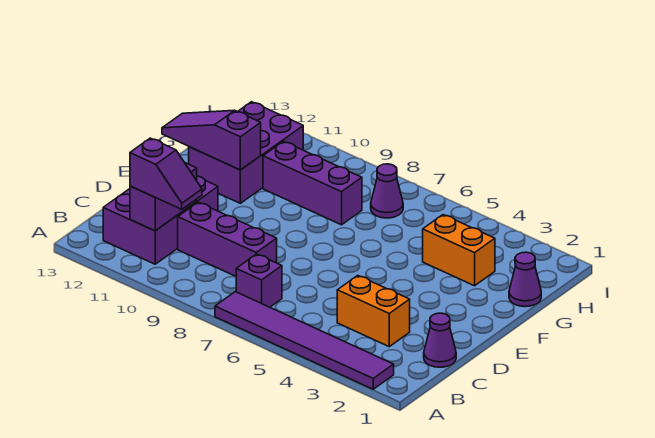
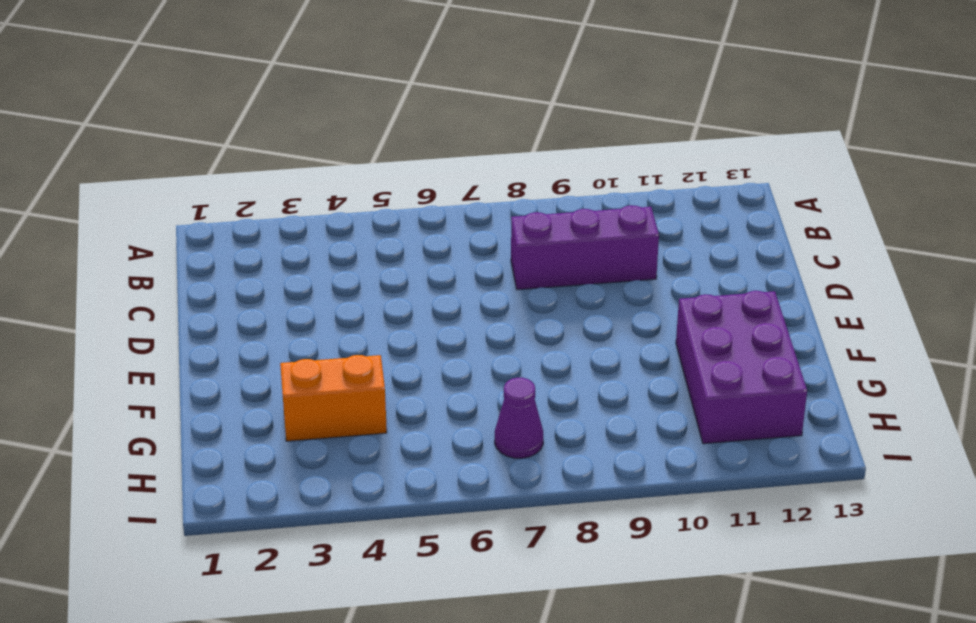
none -> purple tile A2:A7 level 1
none -> purple brick B7 level 1
none -> purple brick B11:D12 level 1

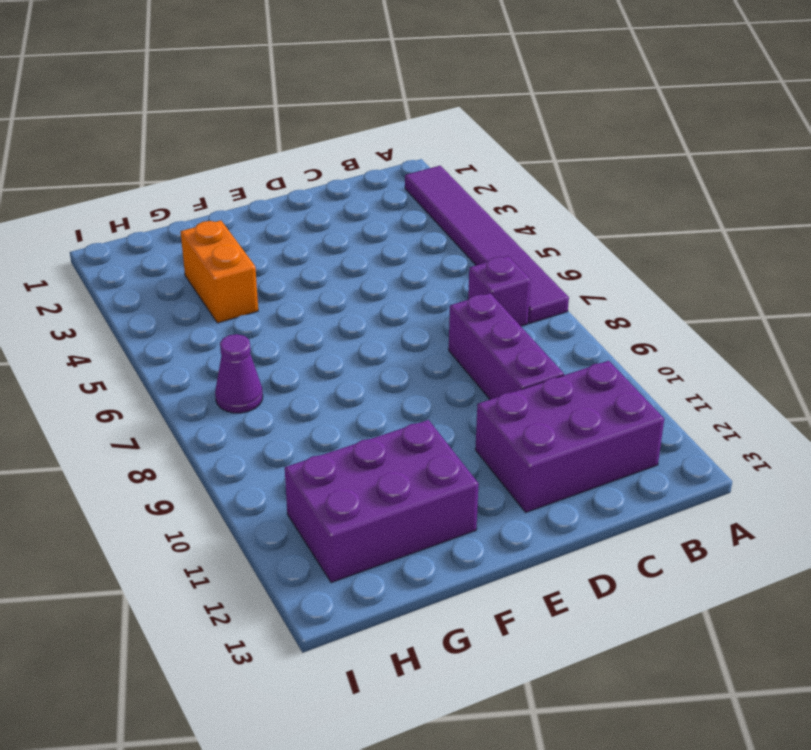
none -> purple cone C1 level 1
none -> orange brick C3:C4 level 1
none -> purple cone G1 level 1

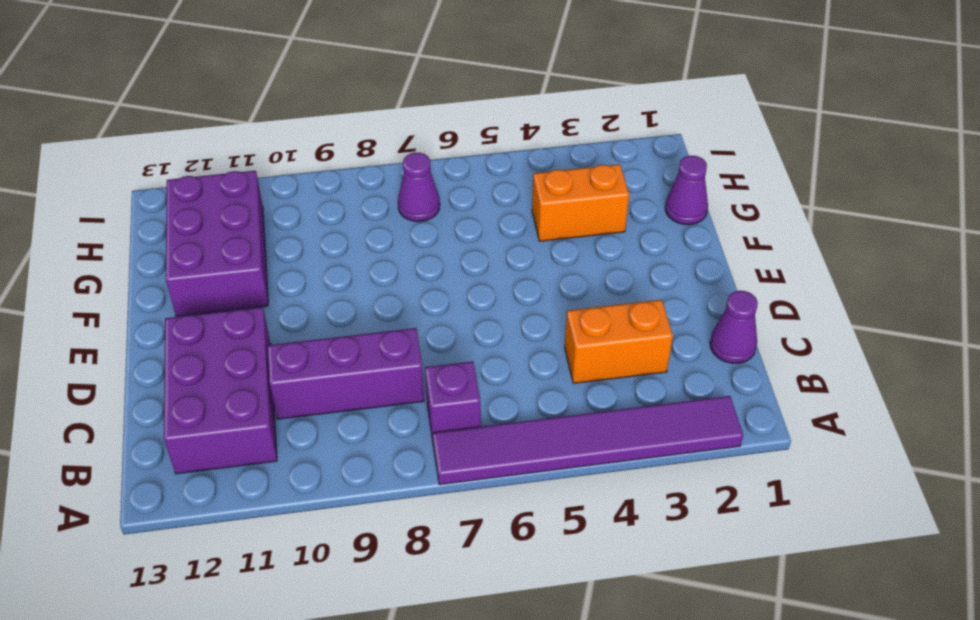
none -> purple brick G8:G10 level 1
none -> purple brick B11:C11 level 2
none -> purple slope F11:F13 level 2 top 11

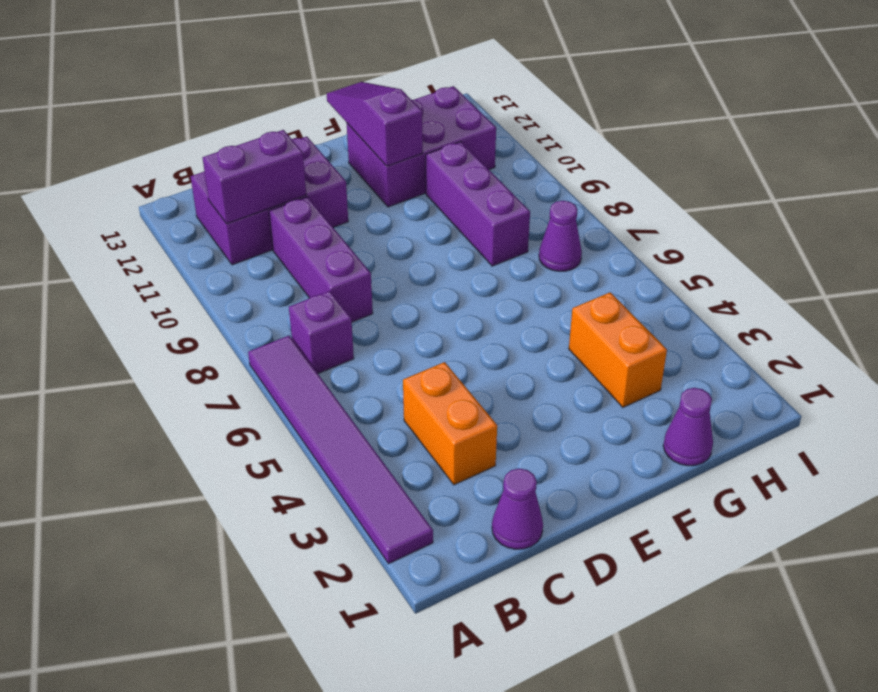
none -> purple slope B10:B11 level 3 top 11

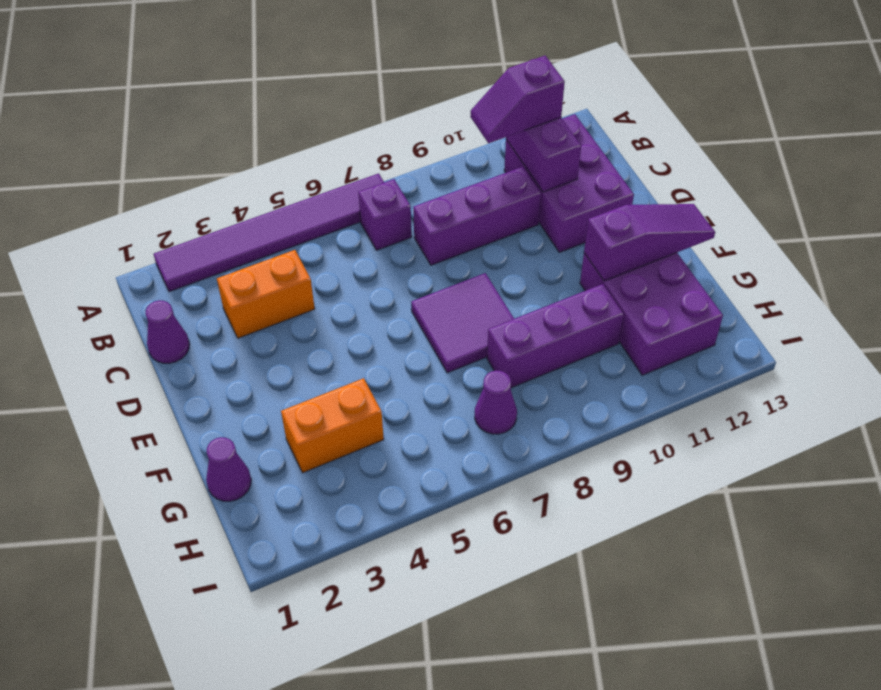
purple tile E7:F8 level 1 -> none

